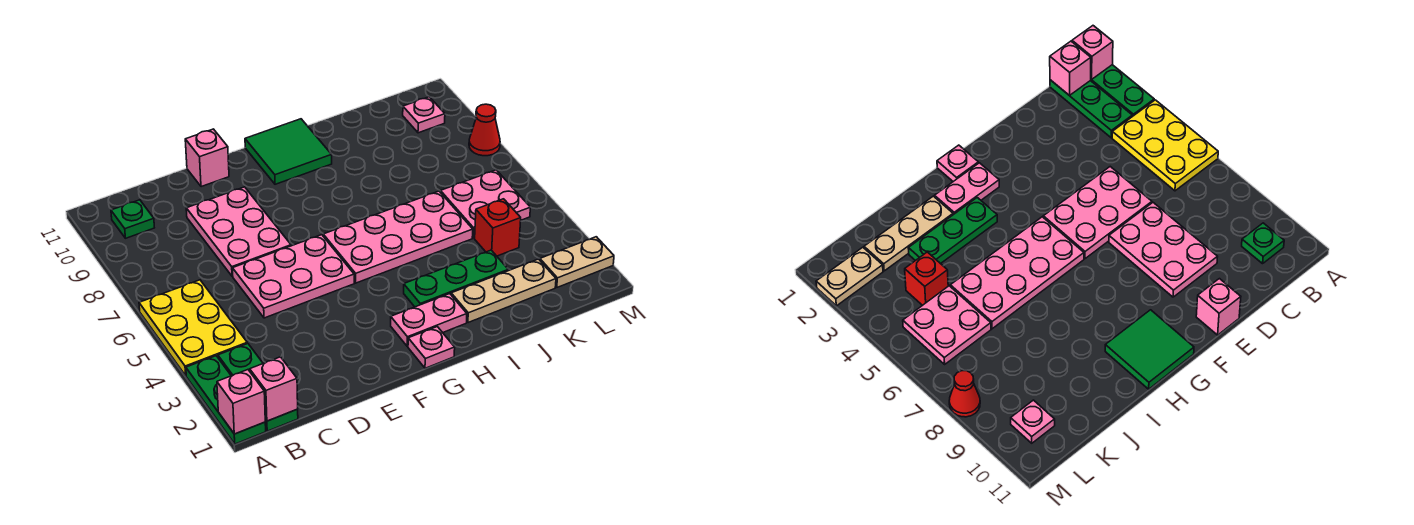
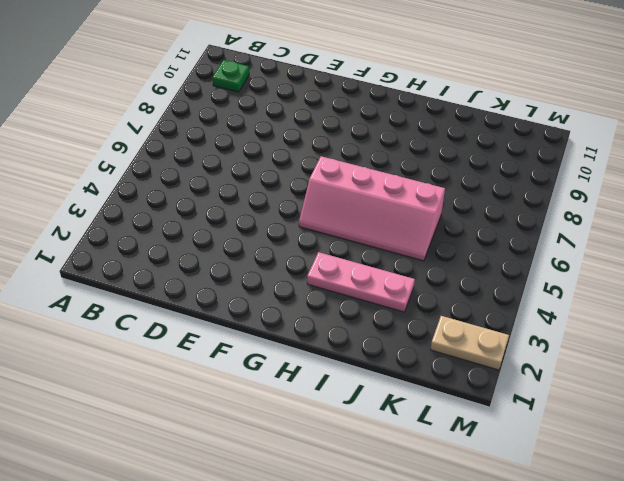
pink slope G5:J6 level 1 top 6 -> pink plate G5:J6 level 1
pink plate H3:J3 level 1 -> green plate H3:J3 level 1
none -> green plate A1:A3 level 1
none -> yellow plate A4:B6 level 1
none -> green plate B1:B3 level 1

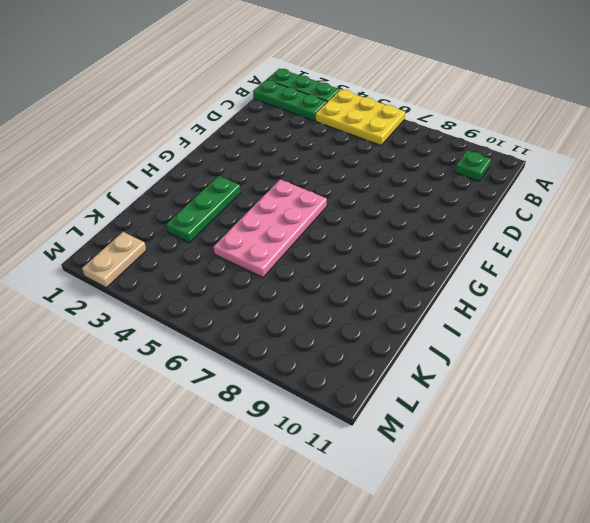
none -> pink plate D5:F6 level 1
none -> pink plate D7:E9 level 1
none -> pink brick E11 level 1

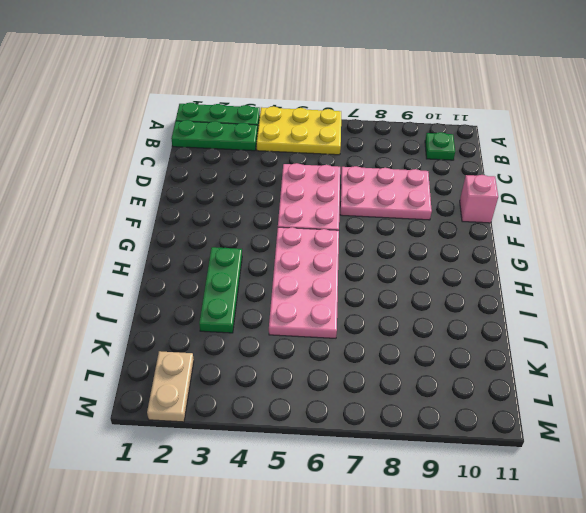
none -> pink plate G1 level 1
none -> pink plate G2:H2 level 1
none -> green tile G10:H11 level 1

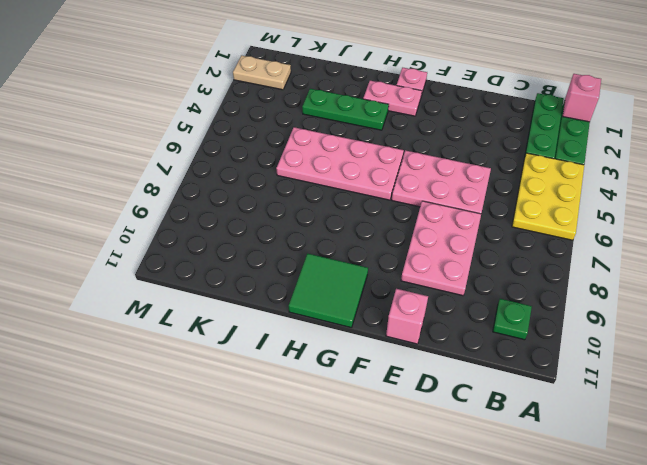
none -> tan plate I2:K2 level 1
none -> red brick K4 level 1
none -> pink plate K5:L6 level 1

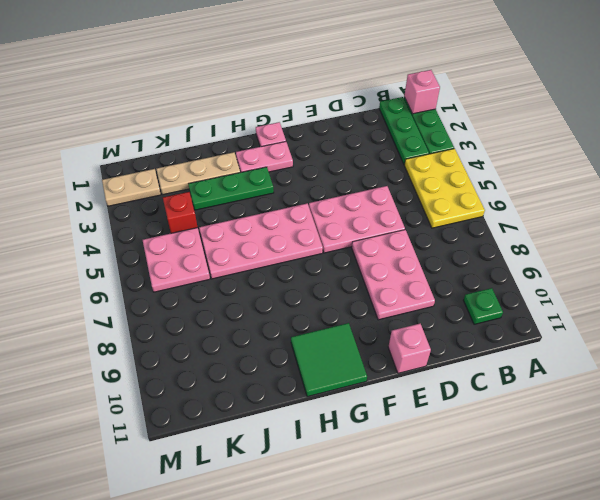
none -> pink plate L10 level 1
none -> red cone M8 level 1
none -> pink brick B1 level 2

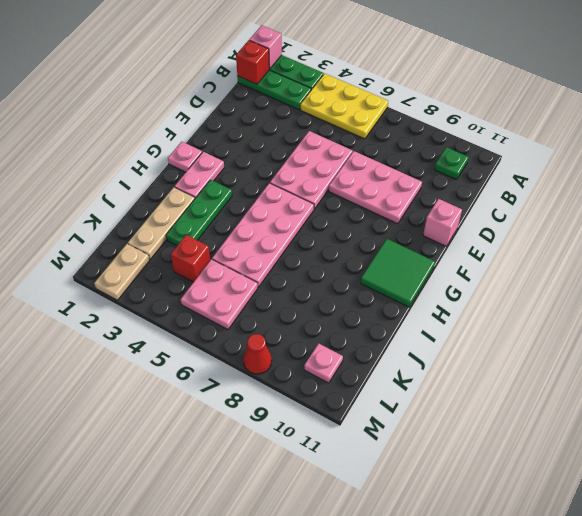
red brick B1 level 2 -> pink brick B1 level 2

